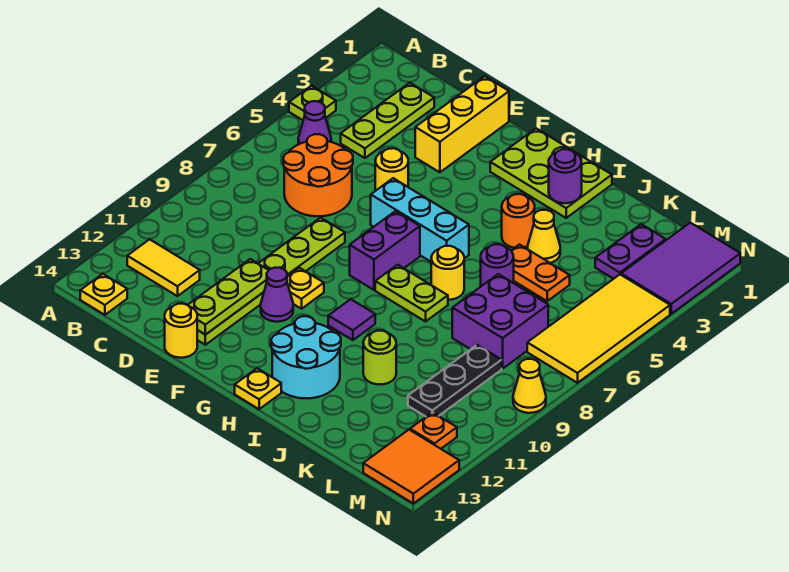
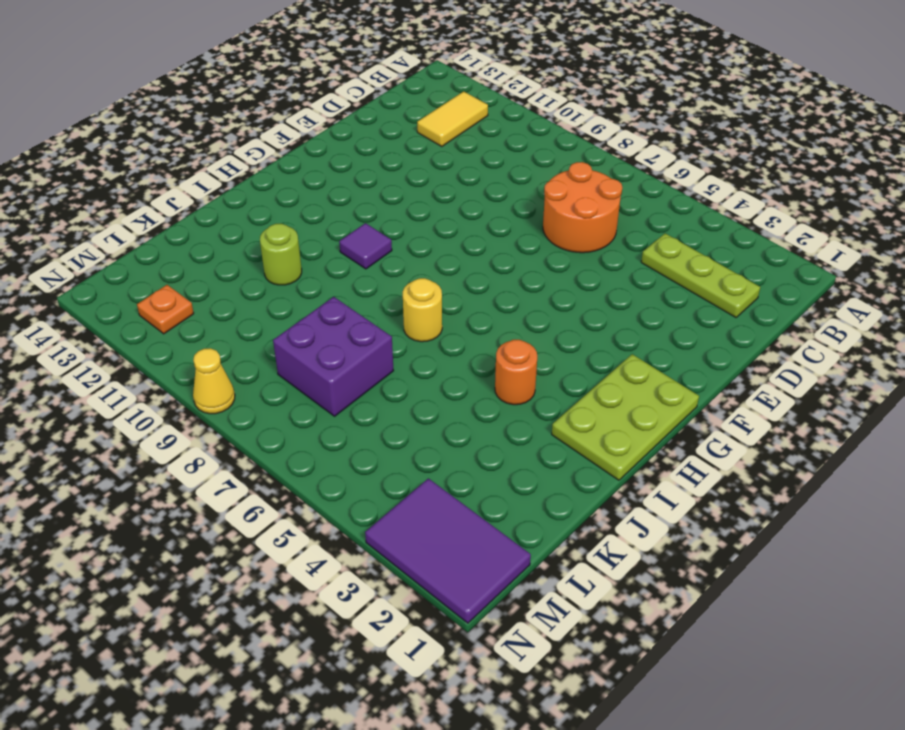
none -> lime plate A4 level 1
none -> purple cone B5 level 1
none -> yellow plate B14 level 1
none -> yellow brick E1:E3 level 1

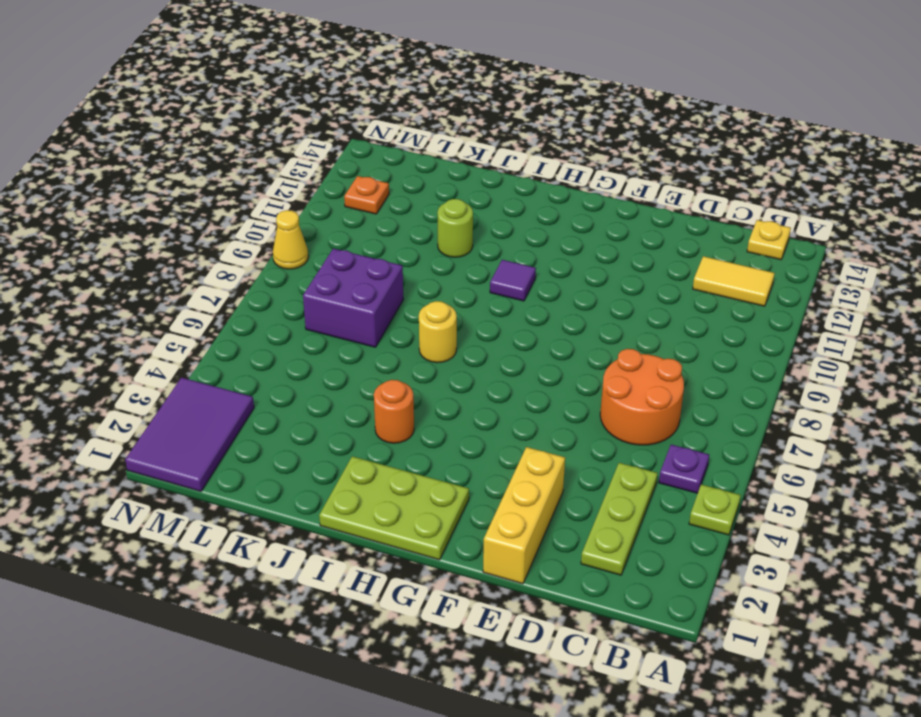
purple plate B5 level 1 -> purple cone B5 level 1
none -> yellow round brick E5 level 1
none -> lime plate E8:E13 level 1
none -> yellow round brick E14 level 1
none -> cyan brick F6:H6 level 1

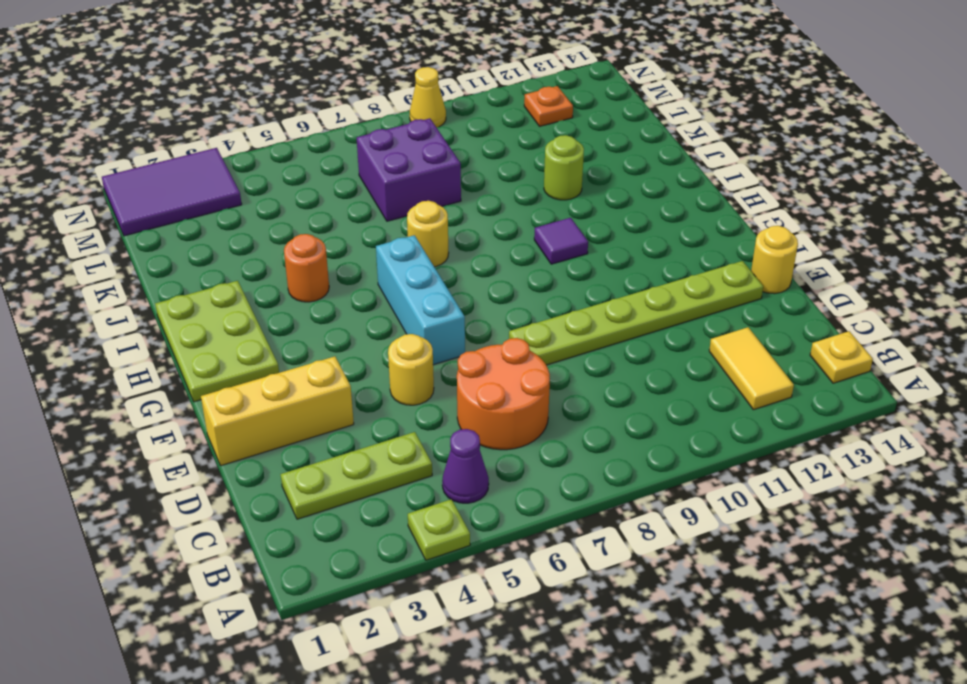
none -> yellow plate F10 level 1
none -> purple cone F11 level 1
none -> purple brick G7:G8 level 1
none -> lime plate H8:I8 level 1

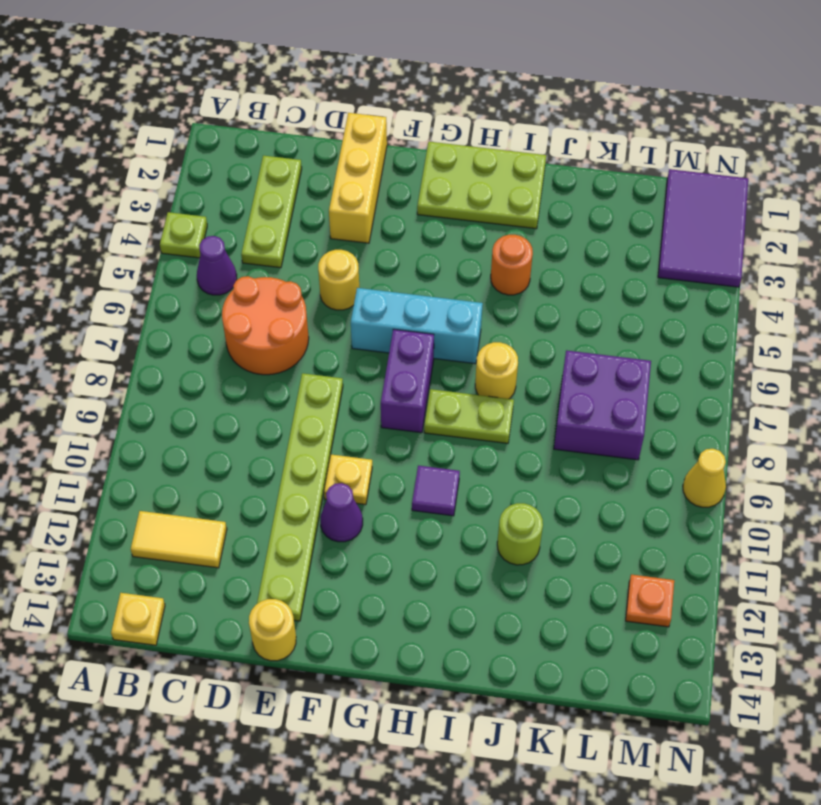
none -> cyan round brick H12:I13 level 1
none -> yellow plate H14 level 1
none -> yellow cone J4 level 1
none -> orange plate J5:K5 level 1

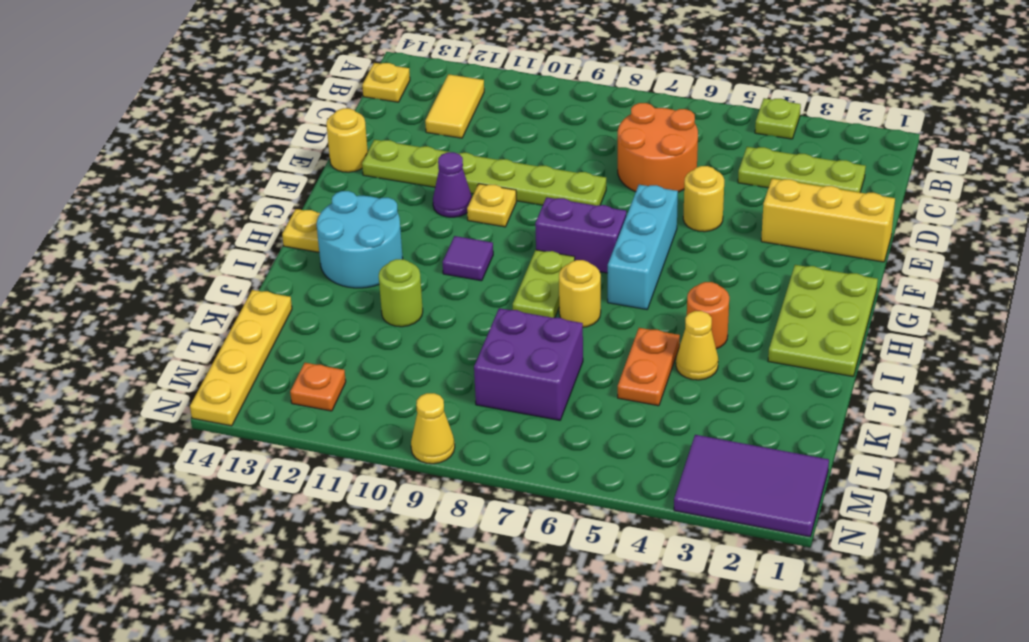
yellow plate K14:N14 level 1 -> orange tile M13:N14 level 1
none -> purple cone B5 level 1
none -> purple round brick J6 level 1
none -> purple plate L2:L3 level 1
none -> black plate L9:L11 level 1

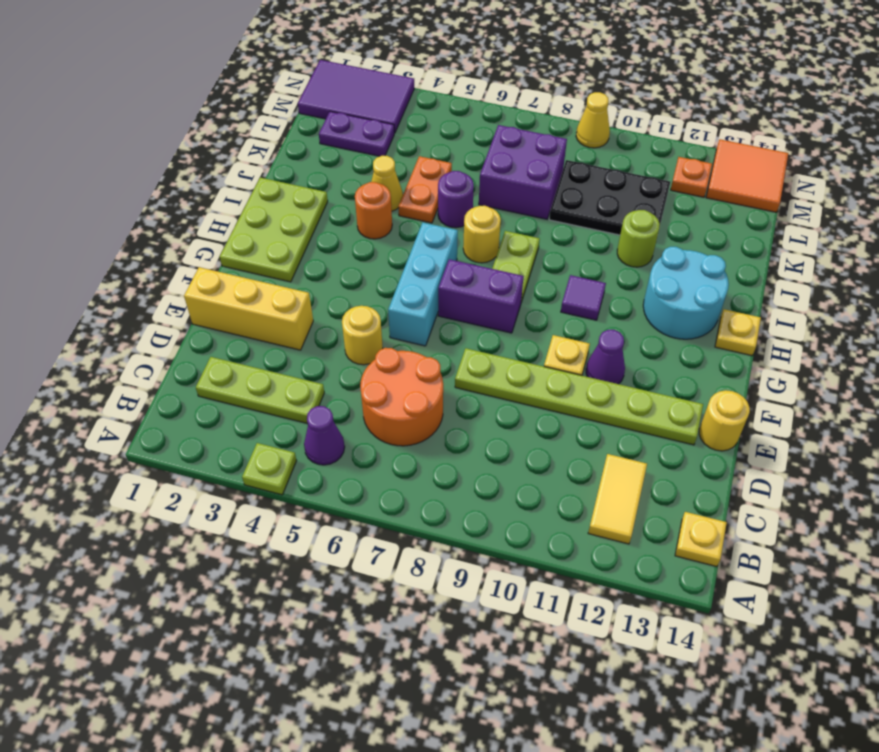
black plate K9:L11 level 1 -> black plate L9:L11 level 1
none -> yellow tile M4:N7 level 1
none -> lime plate E11:E13 level 2
none -> purple round brick I2 level 2

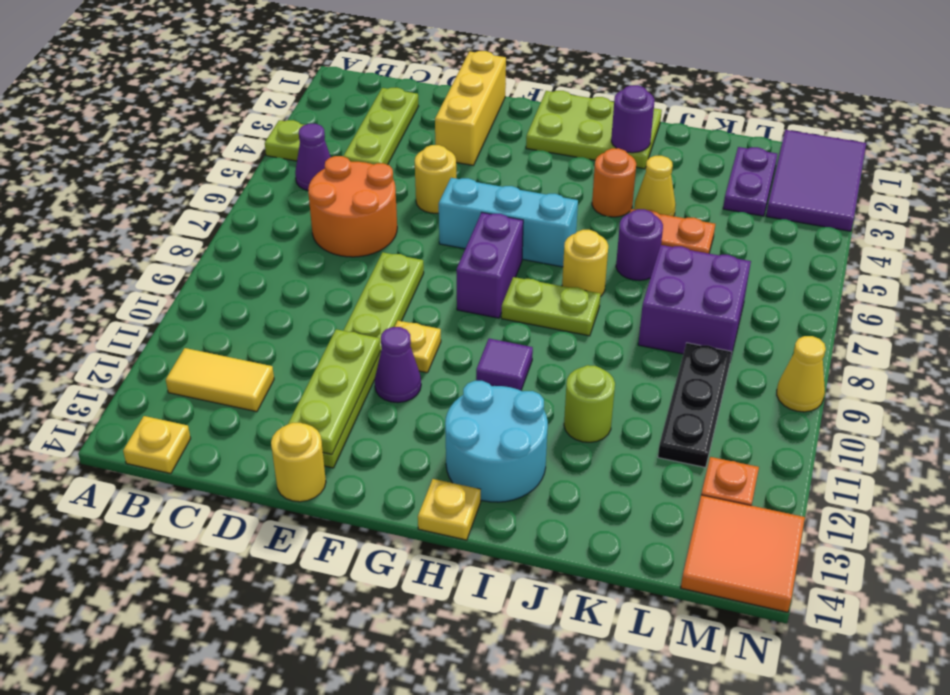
none -> yellow tile M4:N7 level 1

